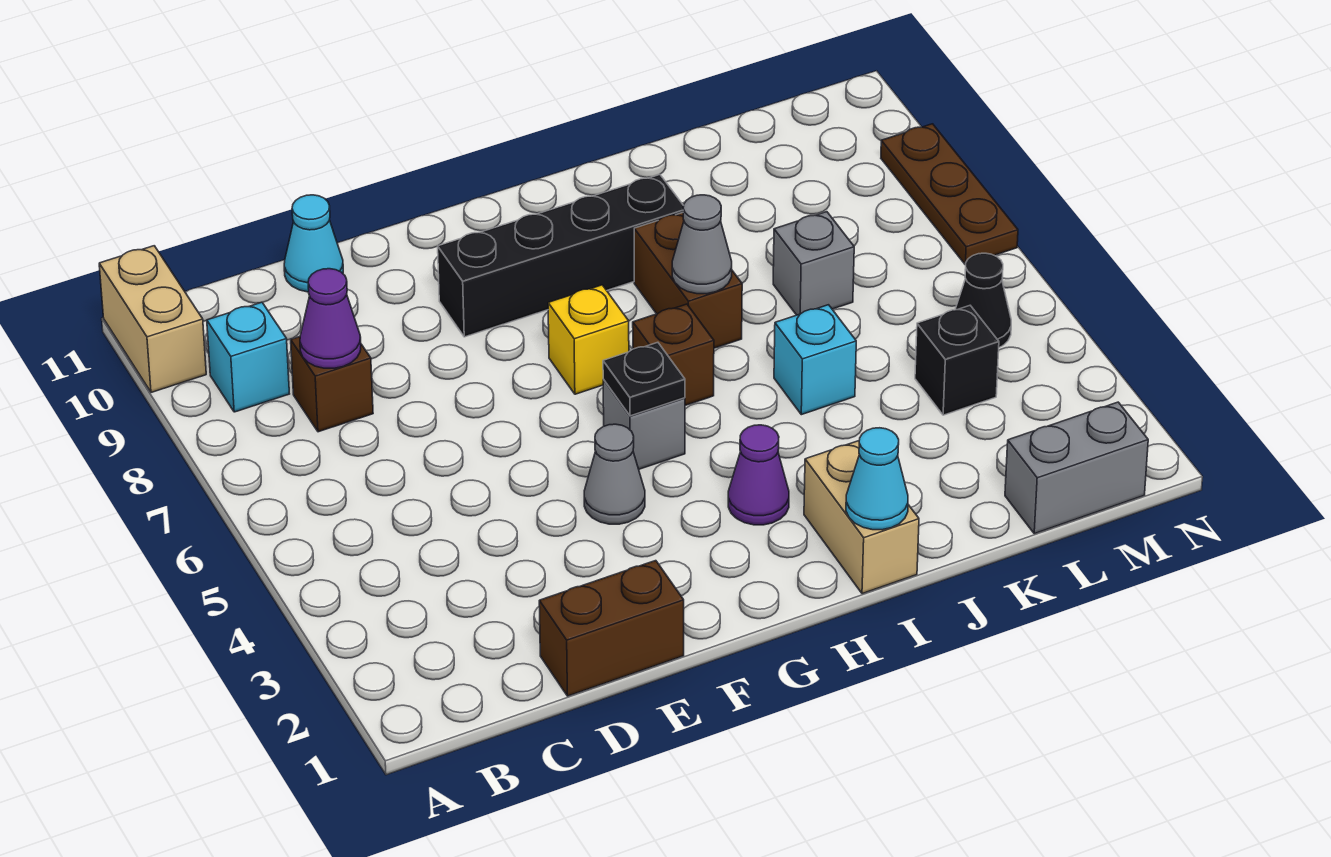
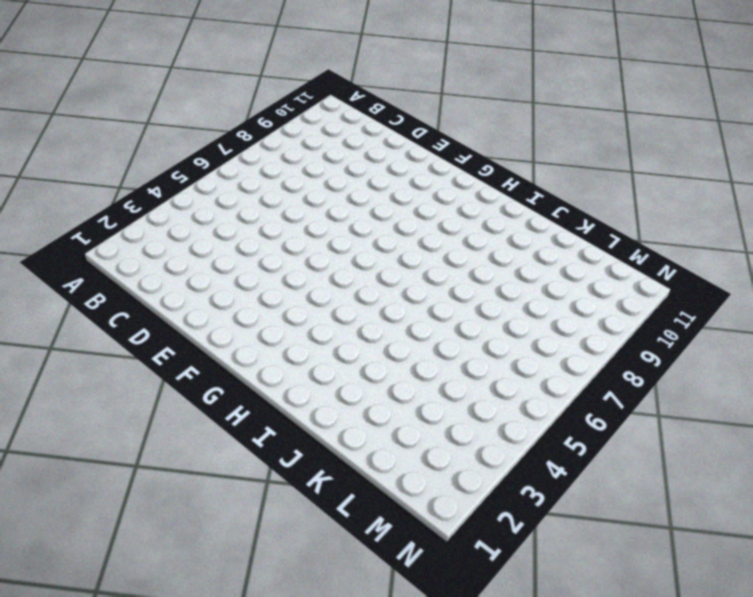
none -> tan brick A10:A11 level 1
none -> cyan brick B9 level 1
none -> brown brick C8 level 1

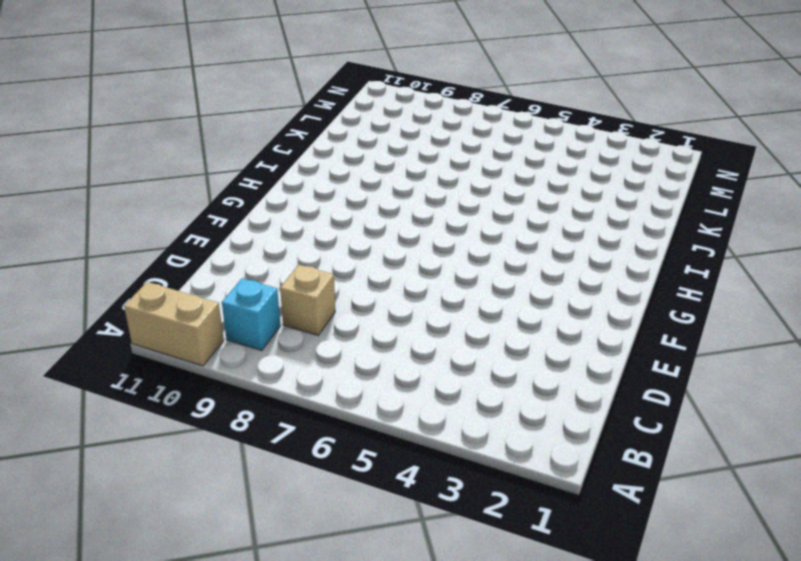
tan brick C8 level 1 -> brown brick C8 level 1
none -> brown brick D1:E1 level 1
none -> cyan cone D11 level 1
none -> grey cone F4 level 1

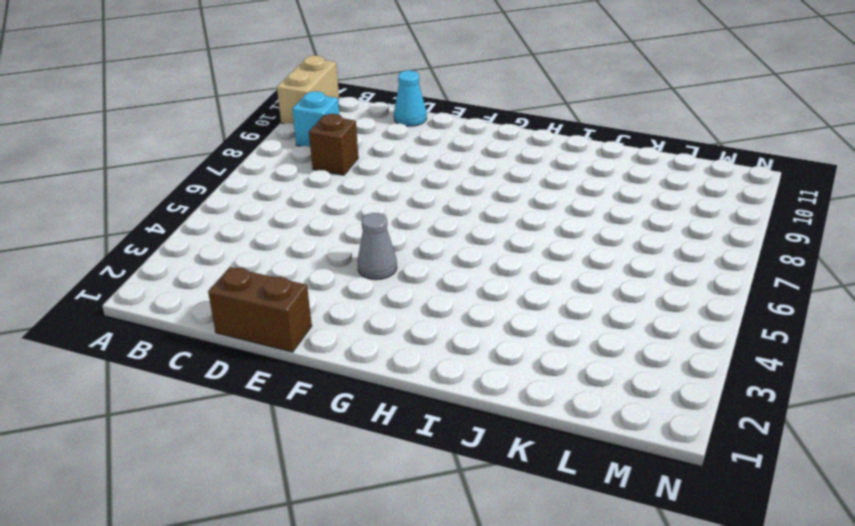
none -> black brick F9:I9 level 1
none -> grey brick G5 level 1
none -> yellow brick G7 level 1

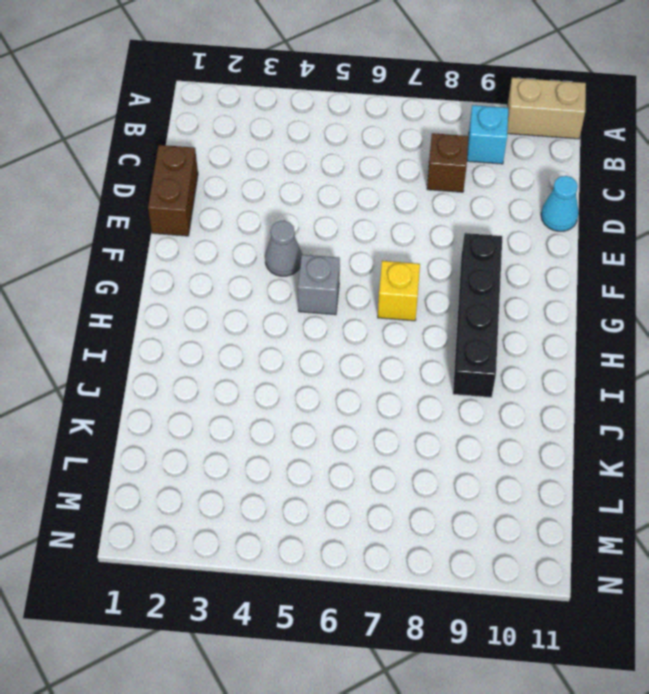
none -> purple cone H3 level 1
none -> brown brick H6 level 1
none -> tan brick I1:I2 level 1

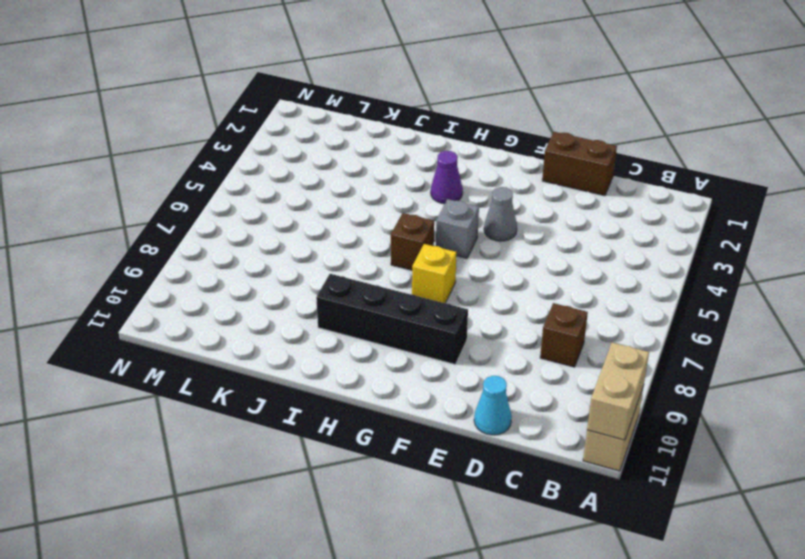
tan brick A10:A11 level 2 -> tan brick I1:I2 level 1
none -> cyan brick B9 level 1
none -> brown brick I7:I8 level 1
none -> cyan brick J5 level 1

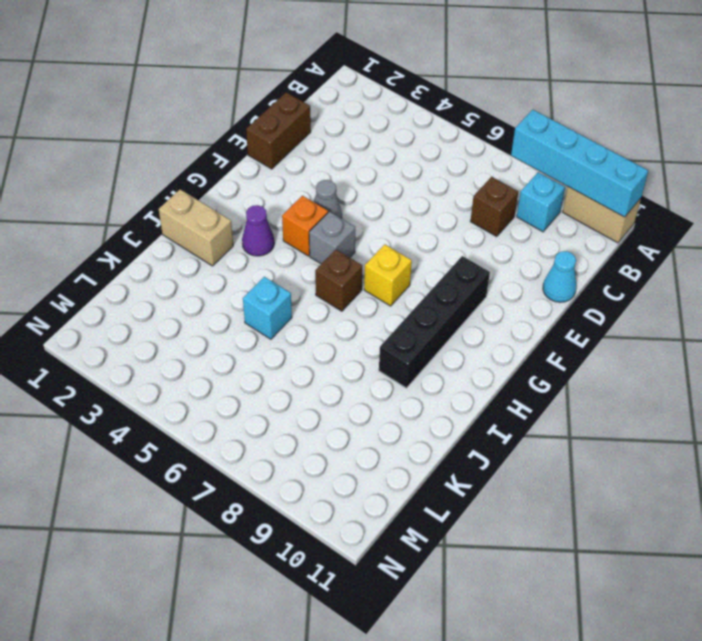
cyan brick A8:A11 level 2 -> none
orange brick G4 level 1 -> none
none -> brown brick I7:I8 level 1
none -> grey brick K7 level 1
none -> grey brick L1:M1 level 1

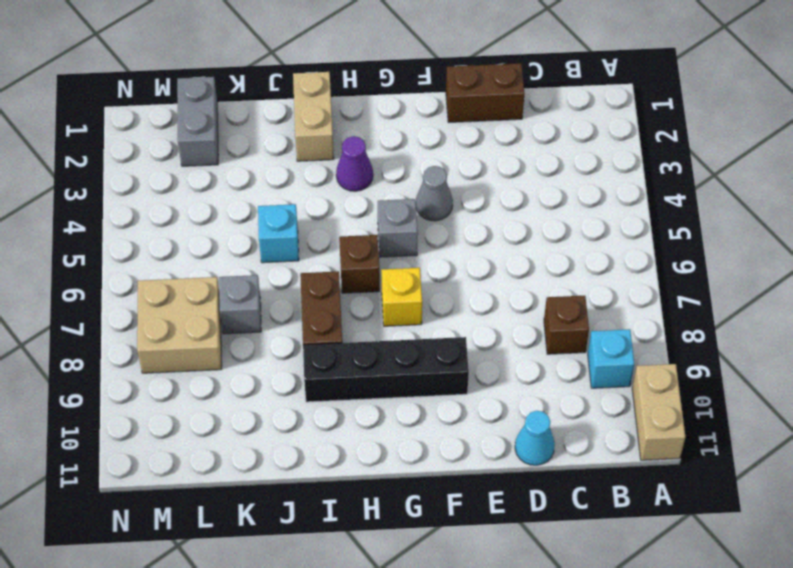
grey brick L1:L2 level 1 -> grey brick L1:M1 level 1
tan brick L7:M8 level 1 -> none
none -> black brick L4 level 1
none -> black cone M5 level 1
none -> brown plate N7:N9 level 1

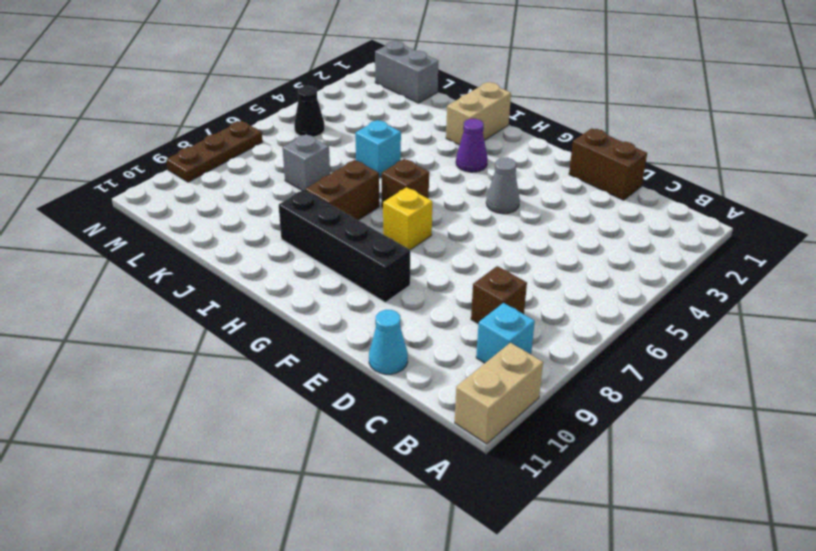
none -> grey brick G5 level 1
none -> black brick L4 level 1
none -> purple cone C8 level 2

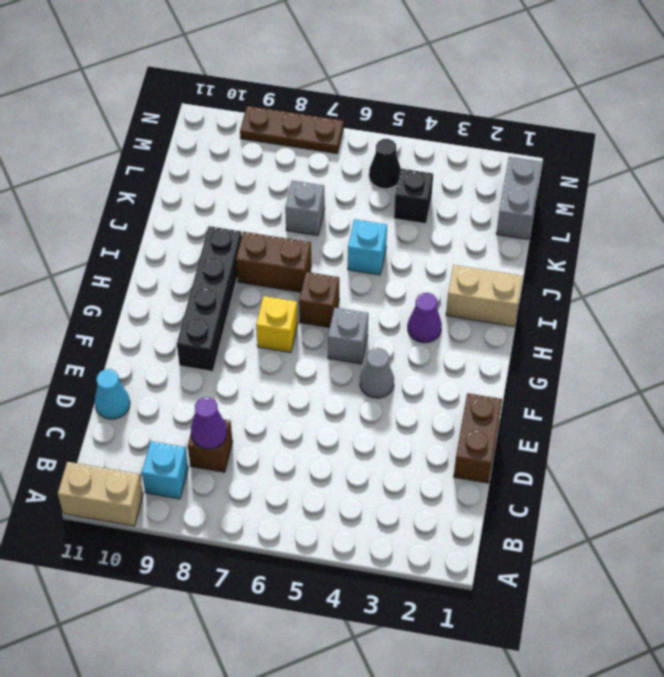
none -> black plate G5 level 2
none -> cyan cone I1 level 2
none -> grey cone I7 level 2

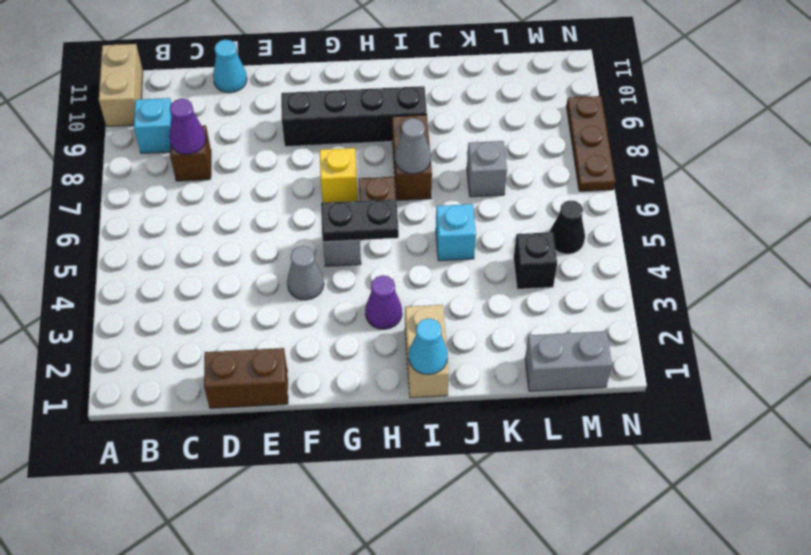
black plate G5:H5 level 2 -> black plate G5 level 2

